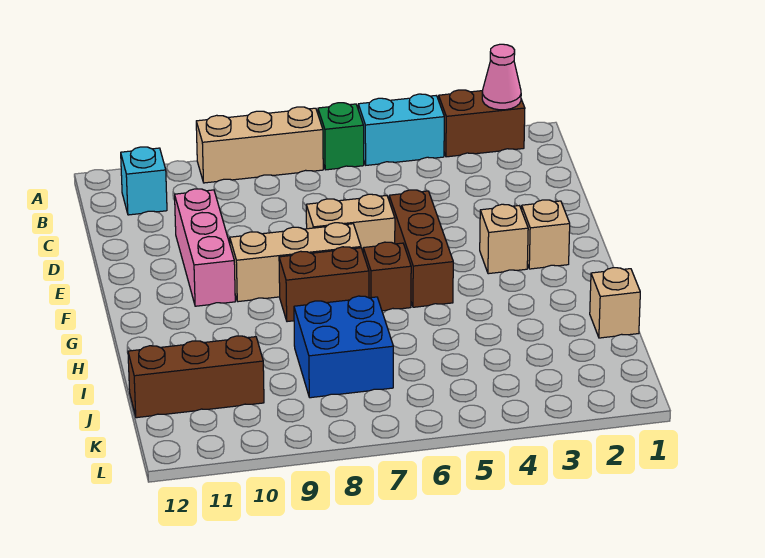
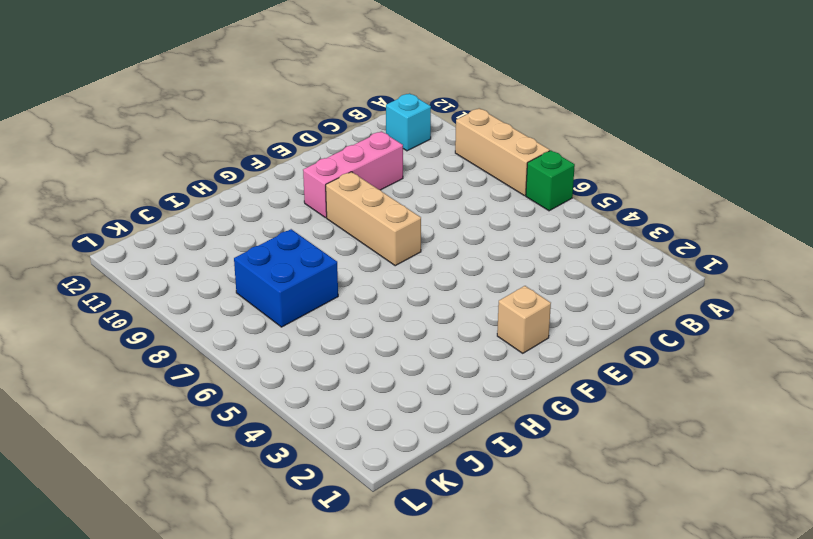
none -> brown brick A2:A3 level 1
none -> cyan brick A4:A5 level 1
none -> brown brick E5:G5 level 1

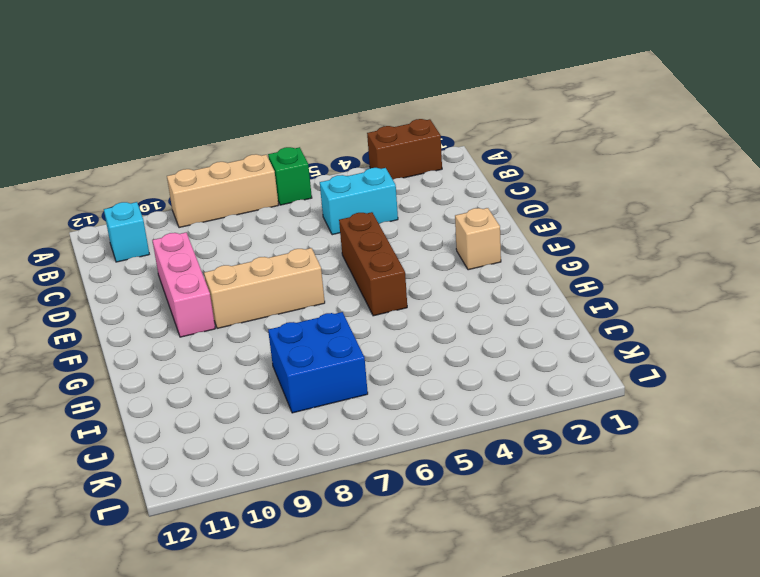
cyan brick C4:C5 level 1 -> cyan brick A4:A5 level 1
none -> tan brick E6:E7 level 1
none -> tan brick F3 level 1
none -> brown brick G6 level 1

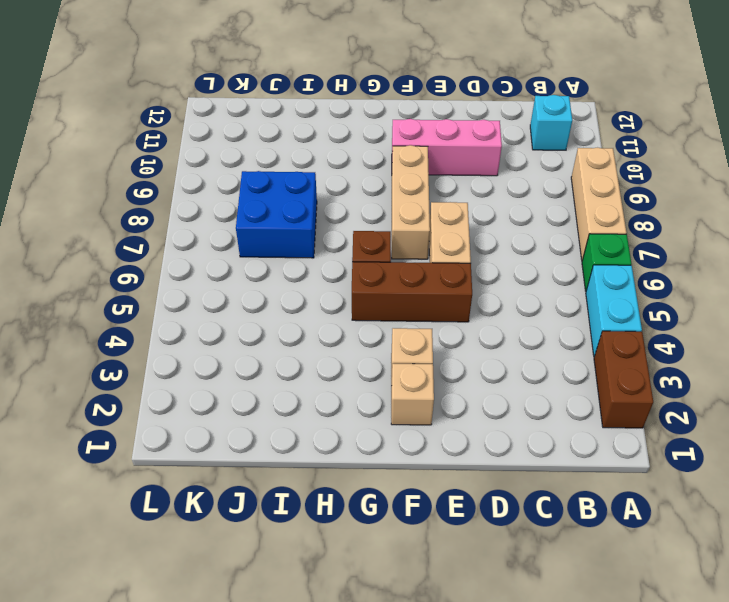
none -> brown brick G7:G8 level 1
none -> tan brick I1 level 1
none -> brown brick J10:J12 level 1

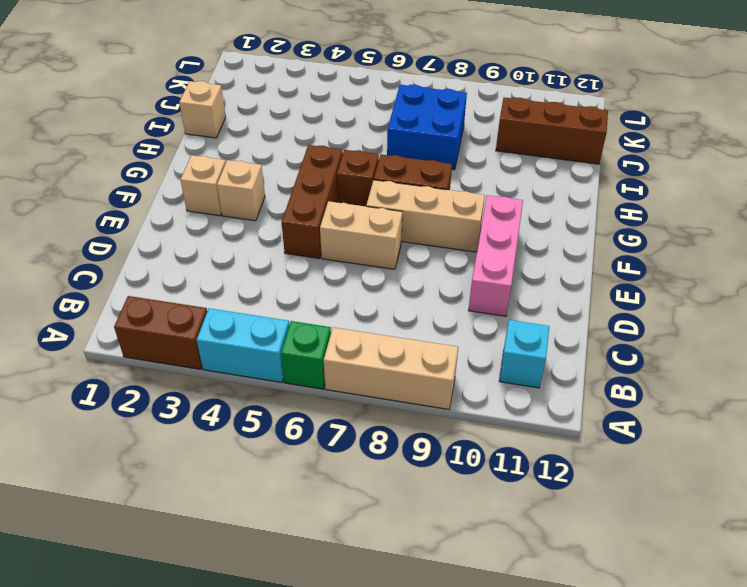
none -> pink cone A2 level 2

